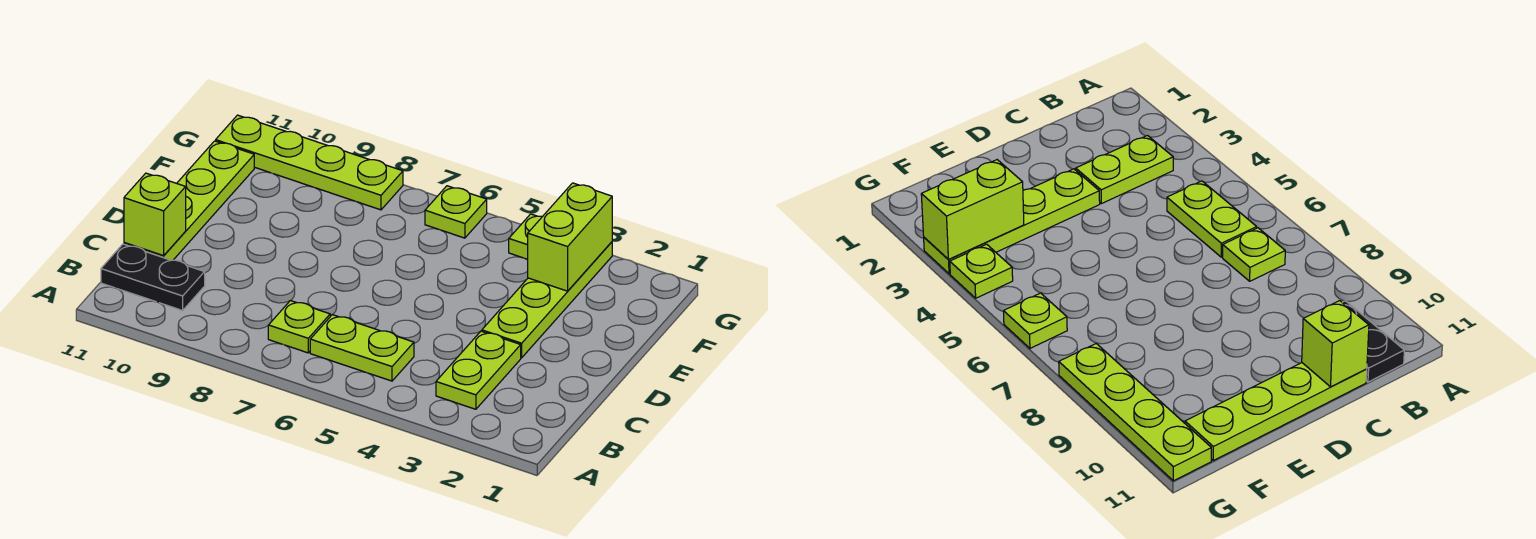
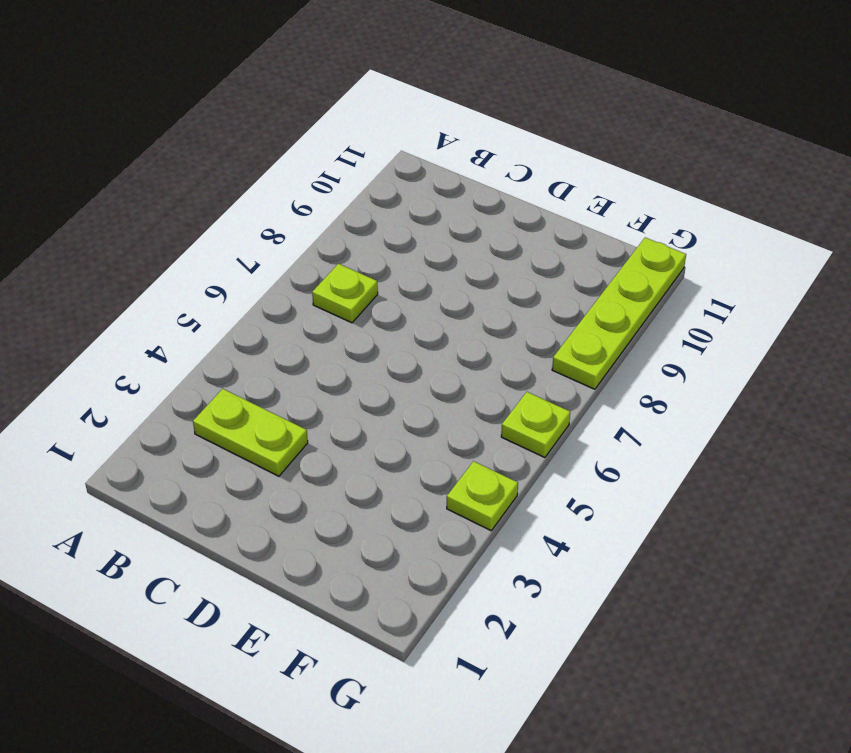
none -> lime plate B5:B6 level 1
none -> black plate B10:B11 level 1

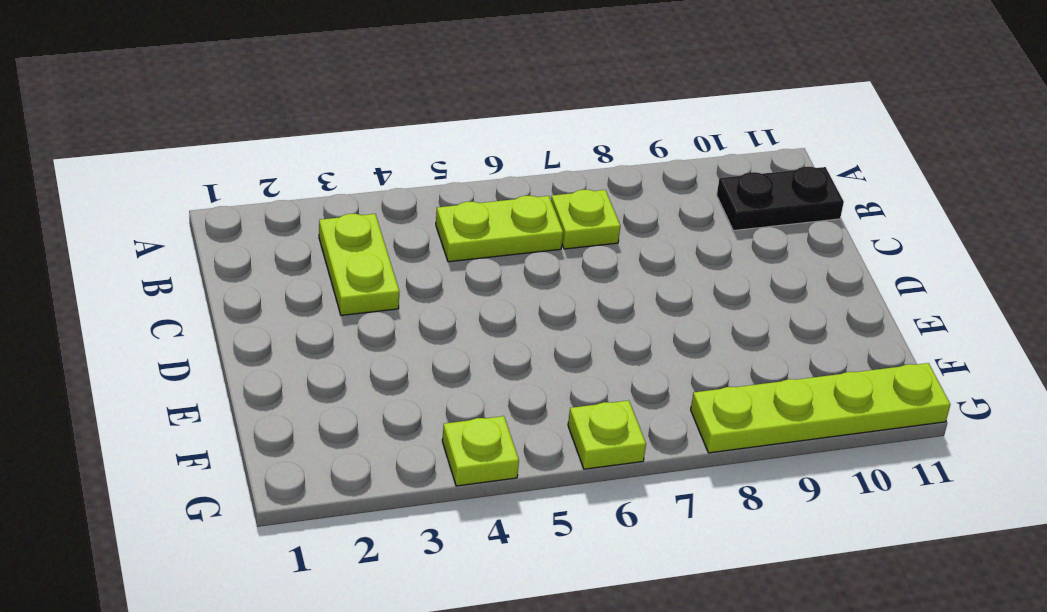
none -> lime plate C11:F11 level 1
none -> lime plate D3:G3 level 1

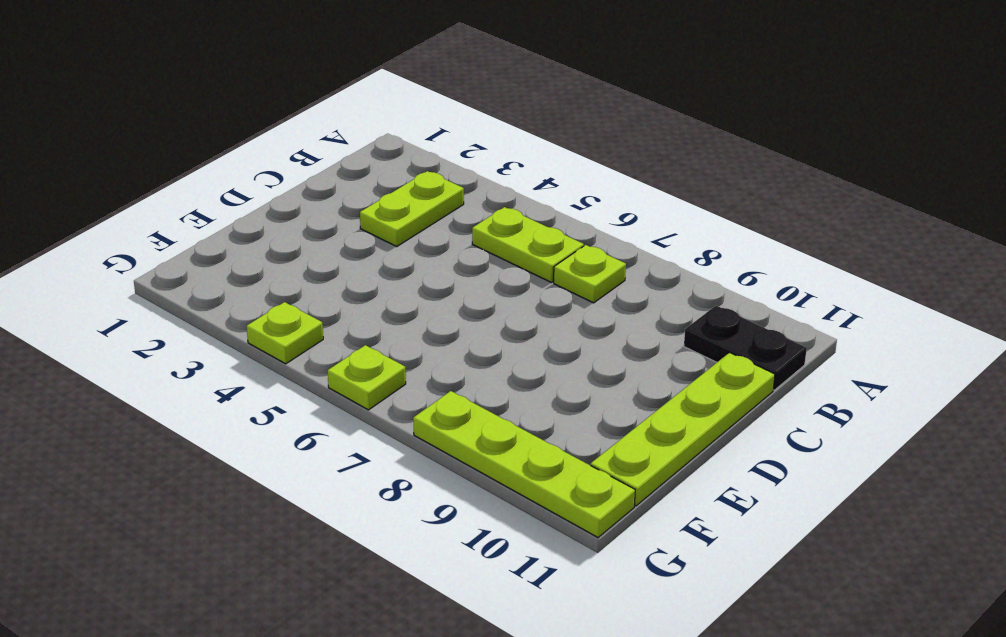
none -> lime plate D3:G3 level 1
none -> lime brick C11 level 2

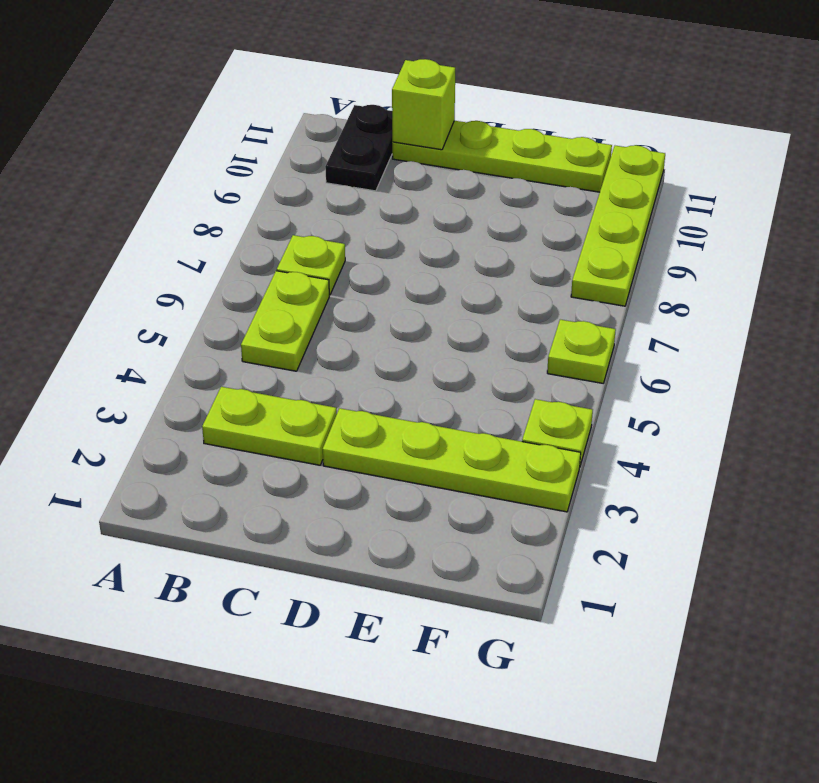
none -> lime brick F3:G3 level 2

